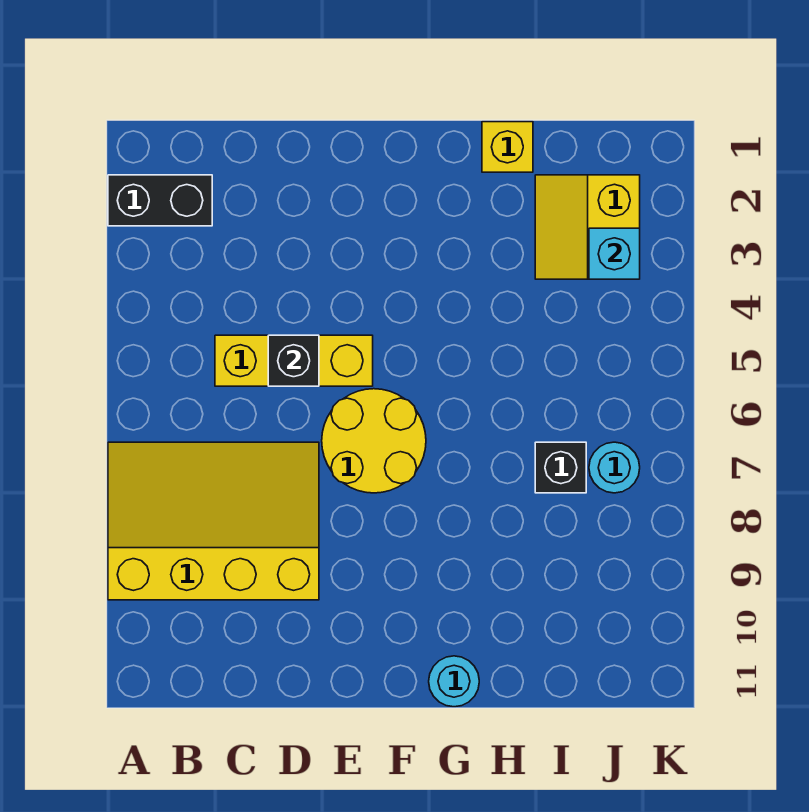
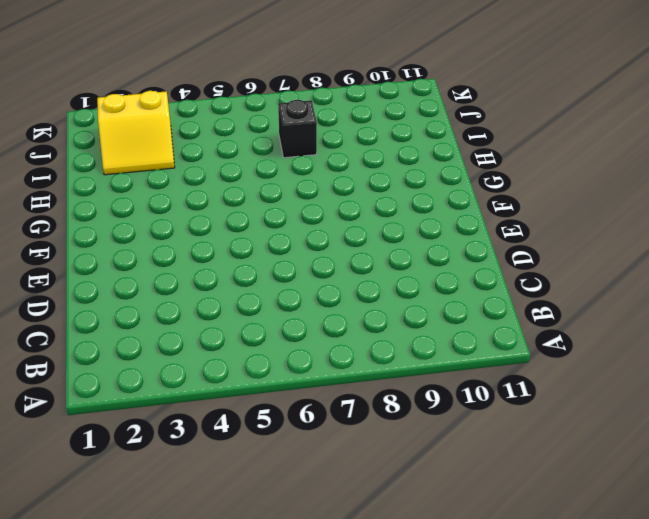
none -> black brick A2:B2 level 1
none -> yellow slope A7:D9 level 1 top 9

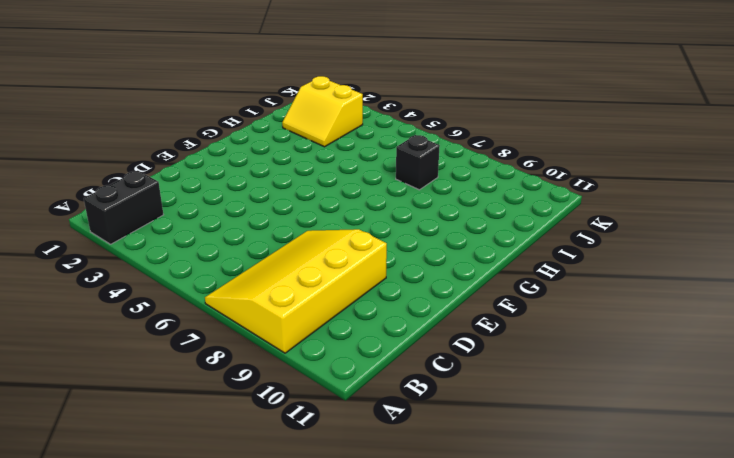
none -> yellow brick C5:E5 level 1
none -> yellow round brick E6:F7 level 1

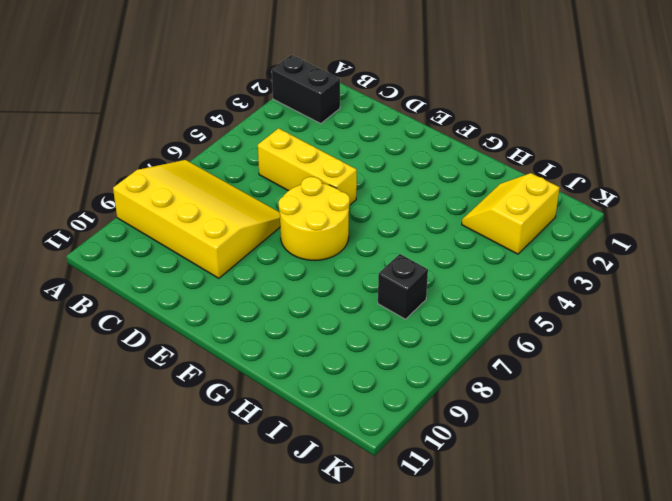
none -> cyan round brick G11 level 1
none -> yellow brick H1 level 1

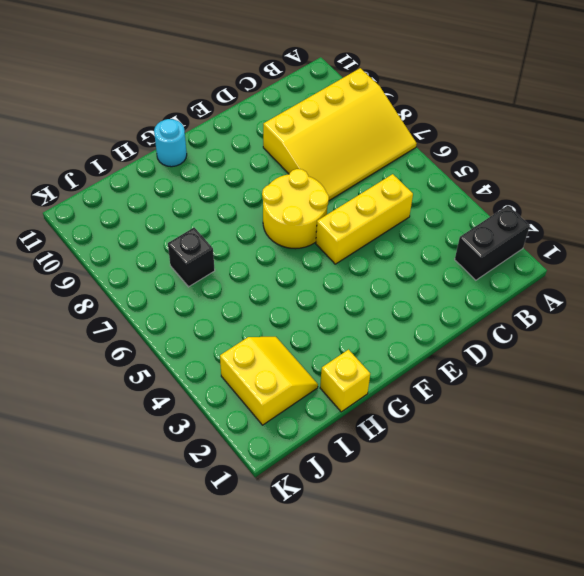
none -> cyan round brick J7 level 1
none -> black brick D5 level 2

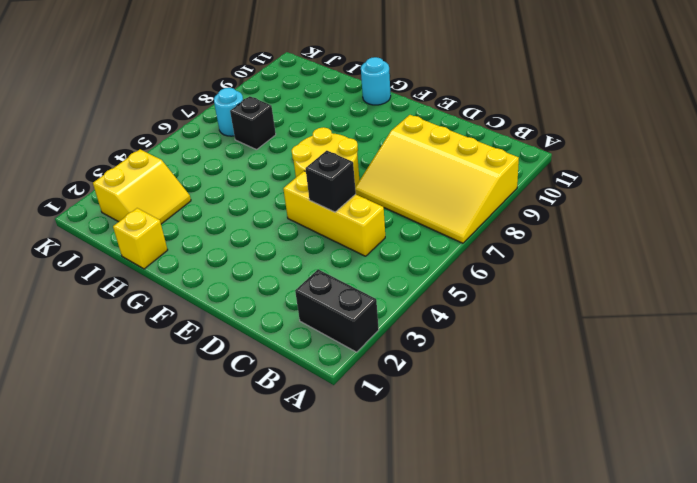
none -> cyan brick J3 level 2

